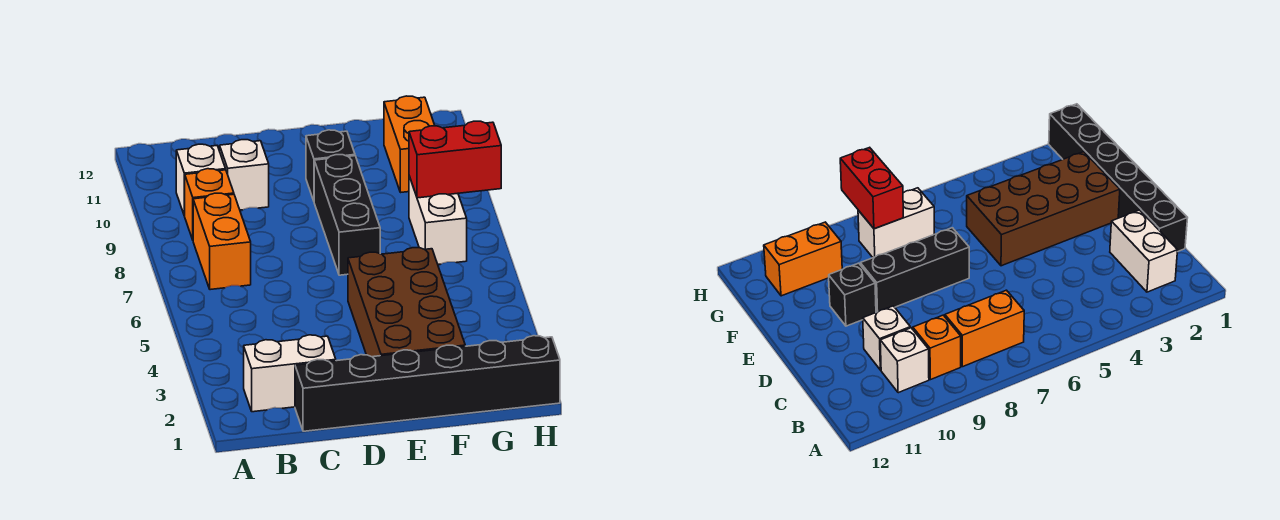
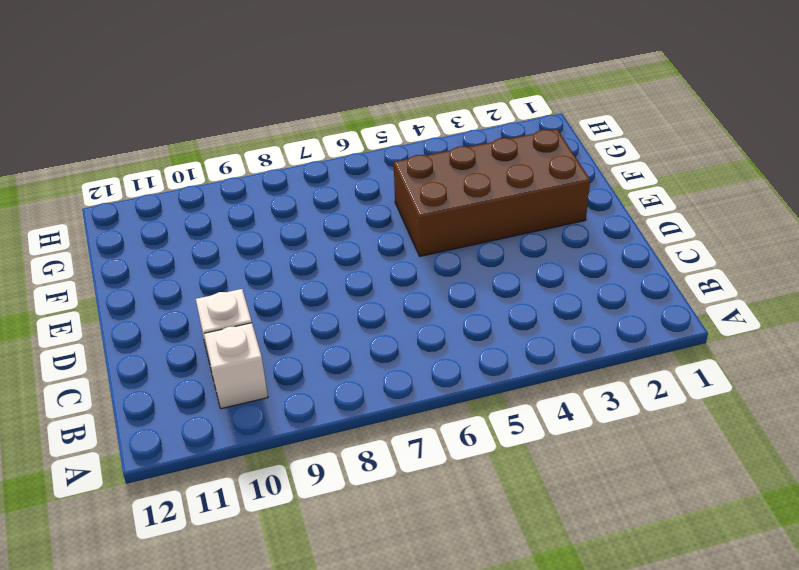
none -> white brick B2:C2 level 1
none -> orange brick B7:B8 level 1
none -> orange brick B9 level 1

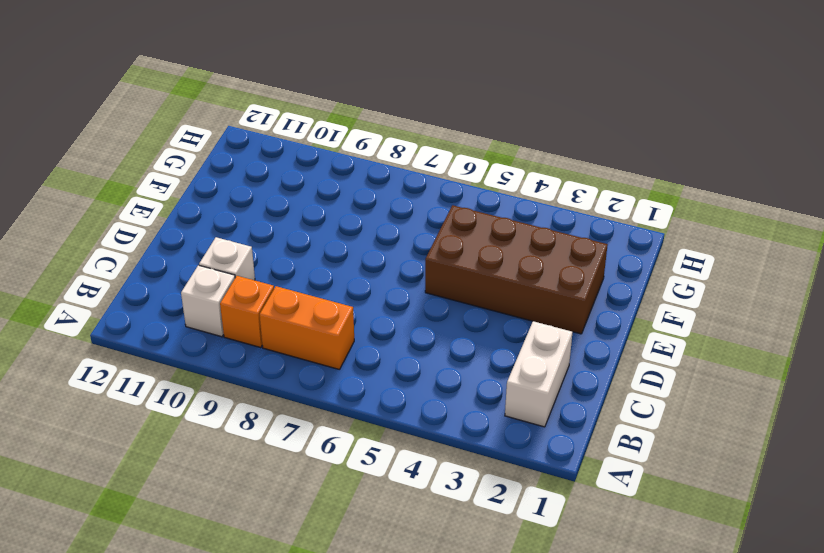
none -> black brick C1:H1 level 1
none -> black brick E7:E9 level 1
none -> black brick E10 level 1

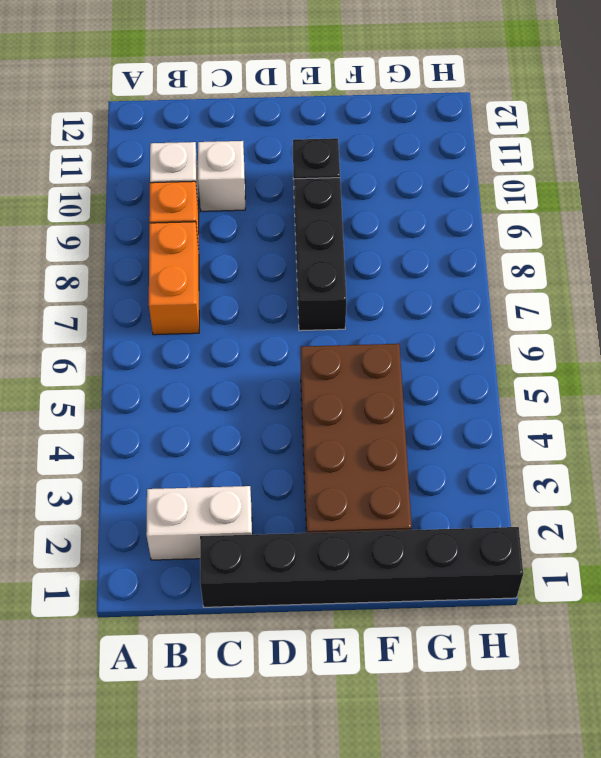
none -> white brick G7:G8 level 1
none -> orange brick G10:G11 level 1
none -> red brick G8:H8 level 2

